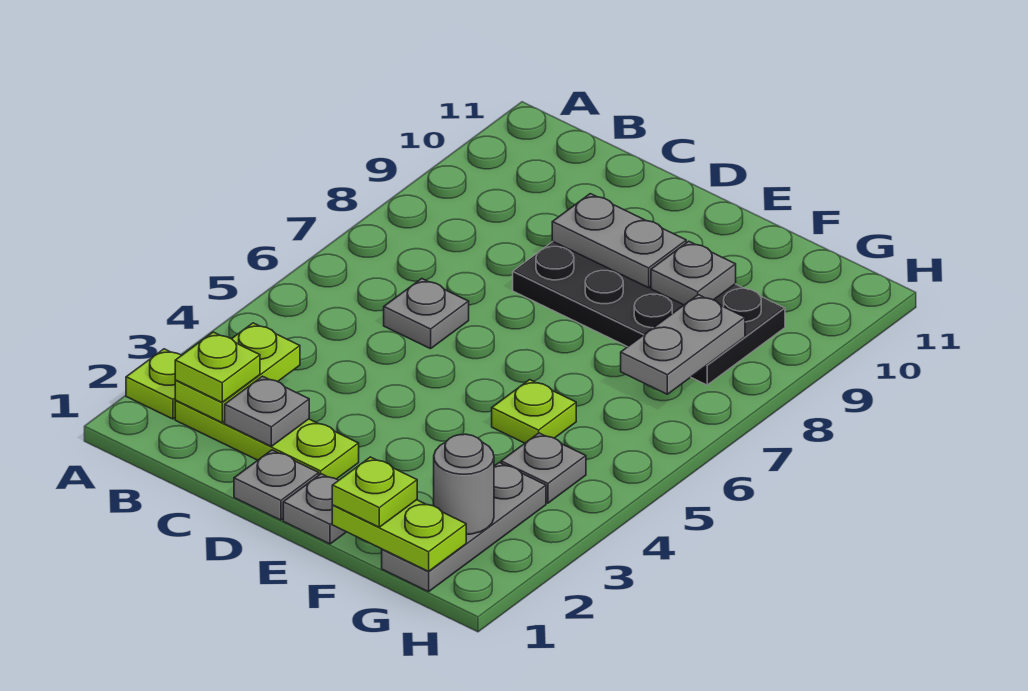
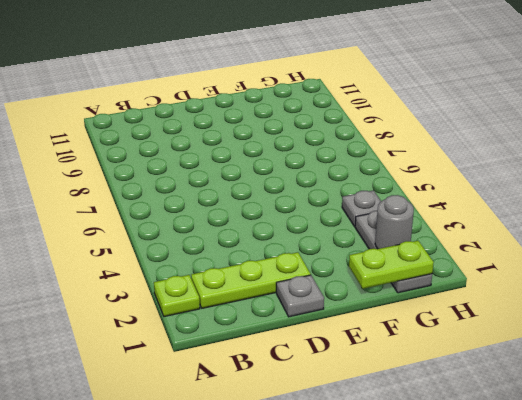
none -> grey plate C6 level 1
none -> black plate D8:G9 level 1
none -> grey plate E1 level 1

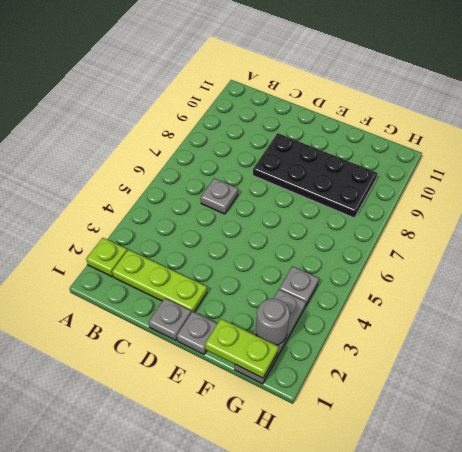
none -> lime plate F5 level 1
none -> lime plate B2:B3 level 2
none -> grey plate C2 level 2

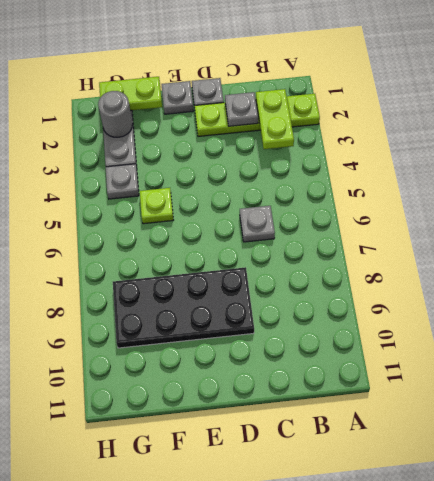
none -> grey plate D9:E9 level 2
none -> grey plate F9 level 2
none -> grey plate G7:G8 level 2

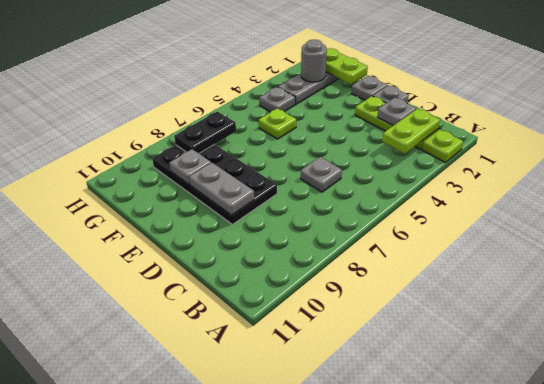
black plate G7:G8 level 2 -> grey plate G7:G8 level 2
none -> lime plate B2 level 3
none -> lime plate F1 level 3

